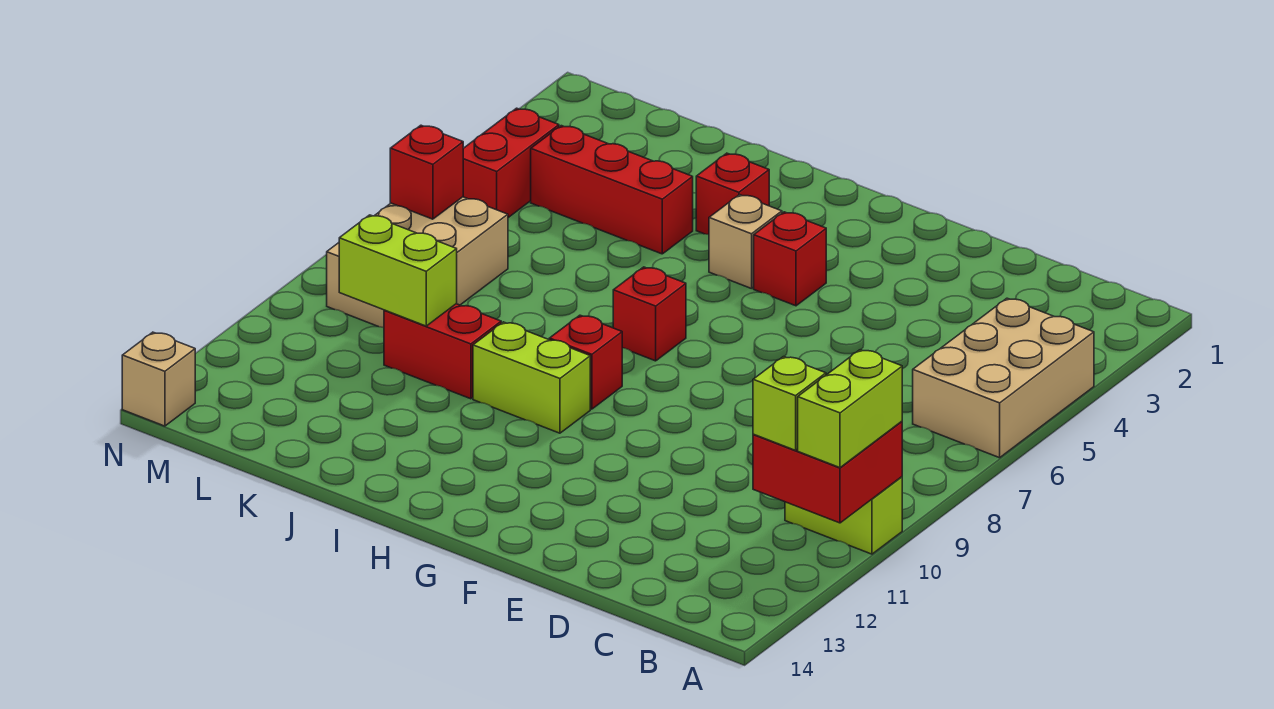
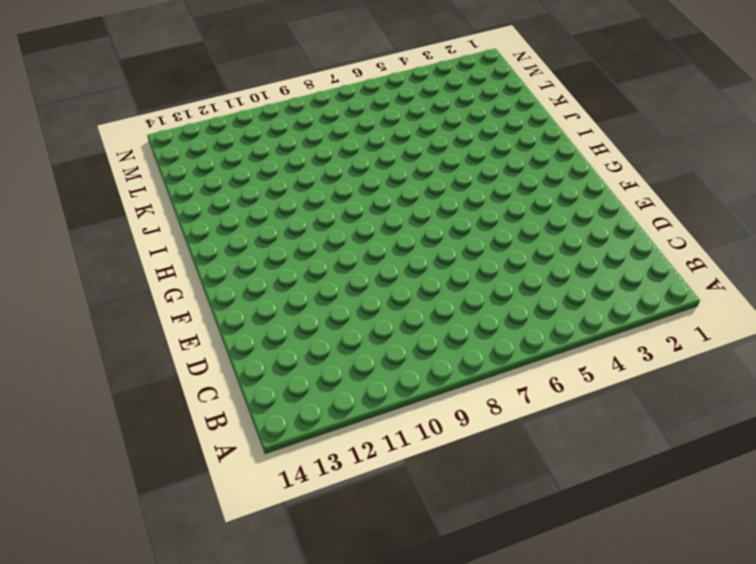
none -> tan brick A4:B6 level 1
none -> lime brick A10:B10 level 1
none -> red brick G4 level 1

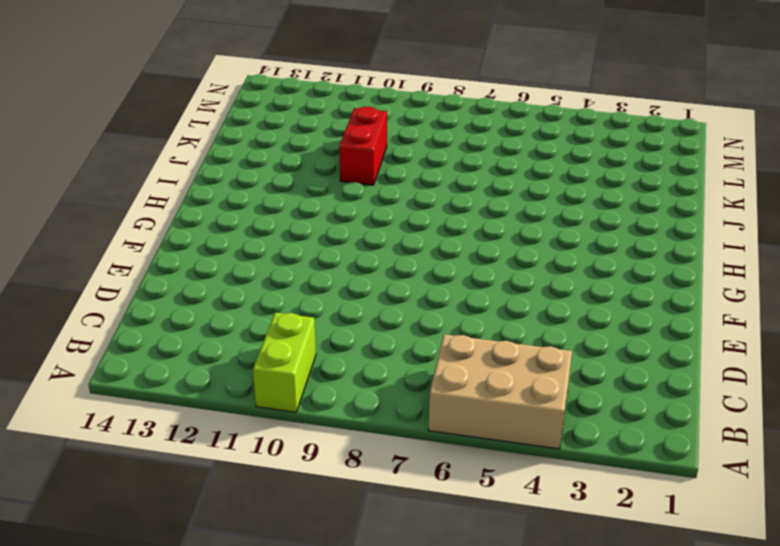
none -> red brick G4 level 1
none -> tan brick H4 level 1
none -> red brick H7 level 1

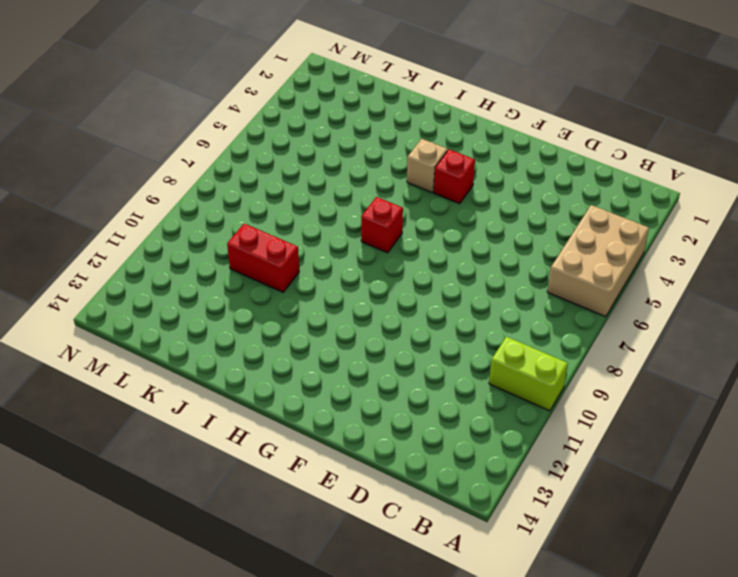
none -> red brick H9 level 1
none -> lime brick H10:I10 level 1
none -> red brick I3 level 1

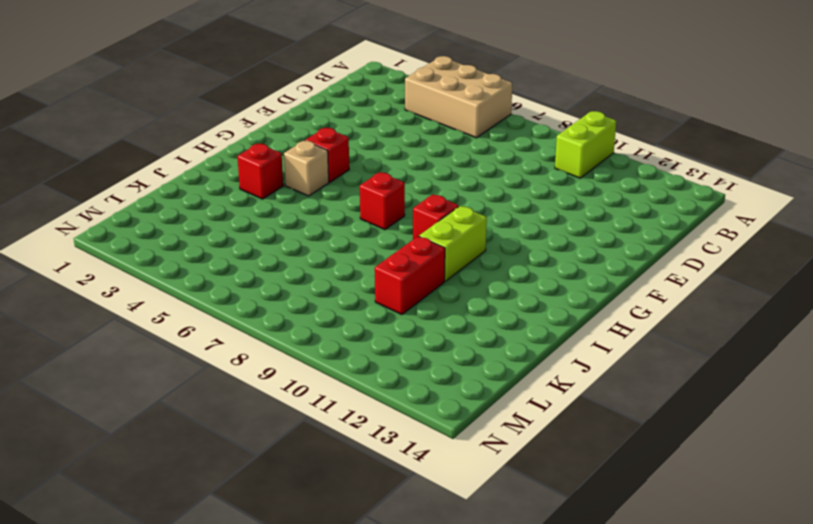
none -> red brick J4:L4 level 1
none -> tan brick L7:M9 level 1
none -> red brick M4:M5 level 1

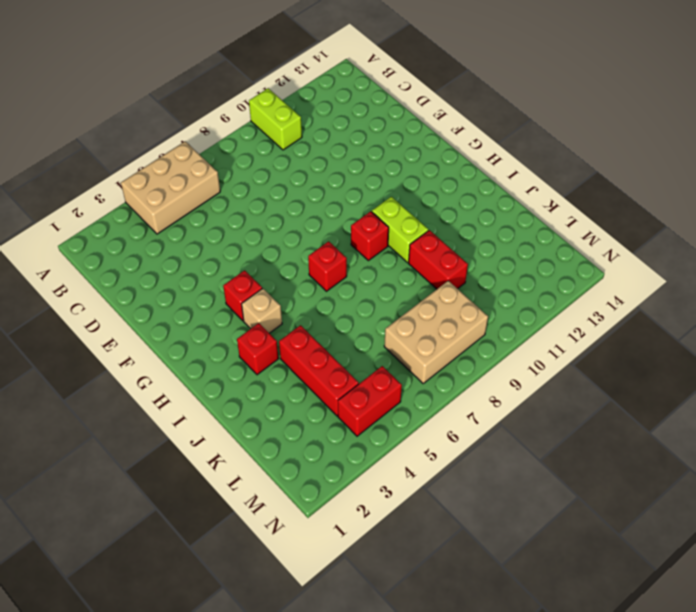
none -> tan brick N14 level 1
none -> red brick A10:B11 level 2
none -> lime brick K10:L10 level 2

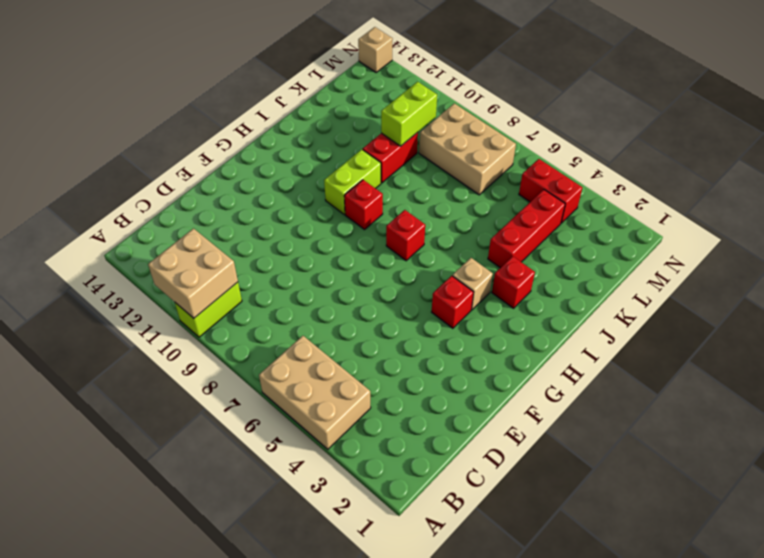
tan brick A10:B11 level 2 -> red brick A10:B11 level 2
none -> red brick M7 level 2
none -> lime brick A10:A11 level 3
none -> lime brick B11 level 3

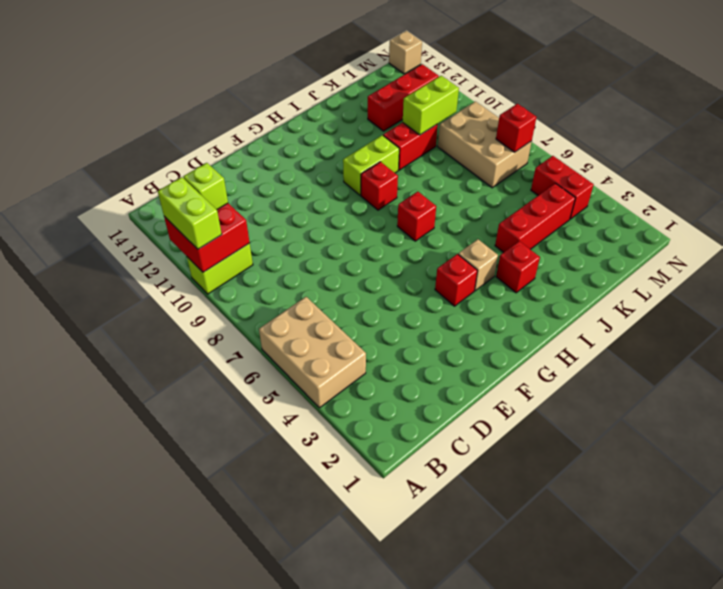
red brick K12:M12 level 1 -> none

